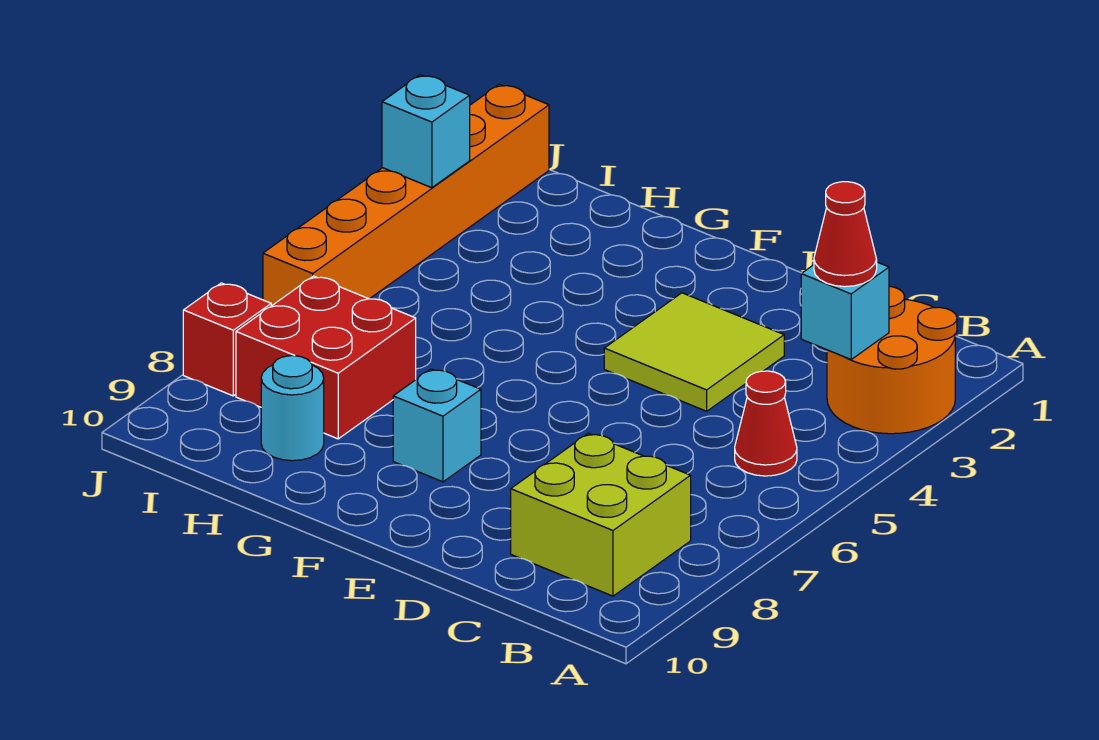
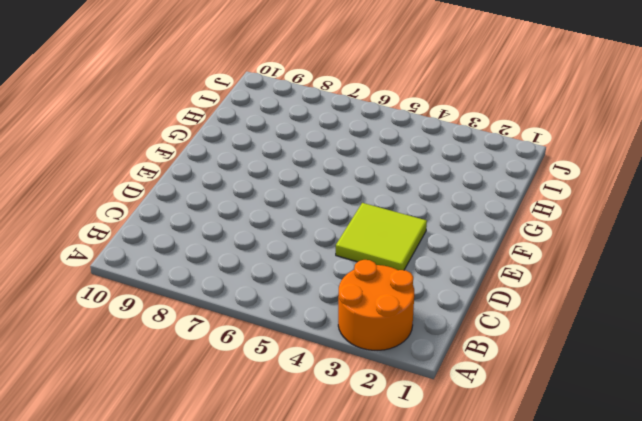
none -> red cone B5 level 1
none -> lime brick B8:C9 level 1
none -> cyan brick F8 level 1

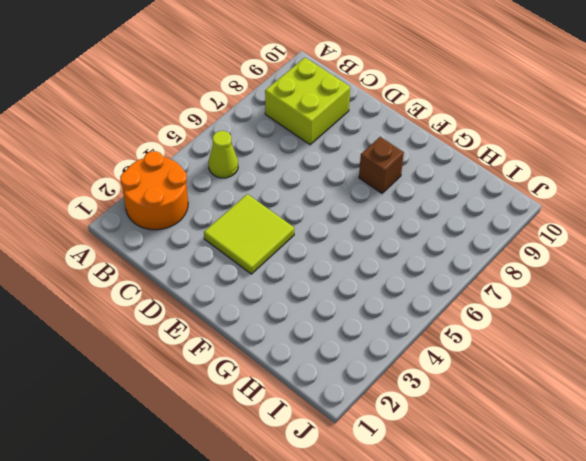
lime cone B5 level 1 -> red cone B5 level 1
brown brick F8 level 1 -> cyan brick F8 level 1
none -> red brick H7:I8 level 1
none -> cyan round brick H9 level 1
none -> orange brick J1:J6 level 1

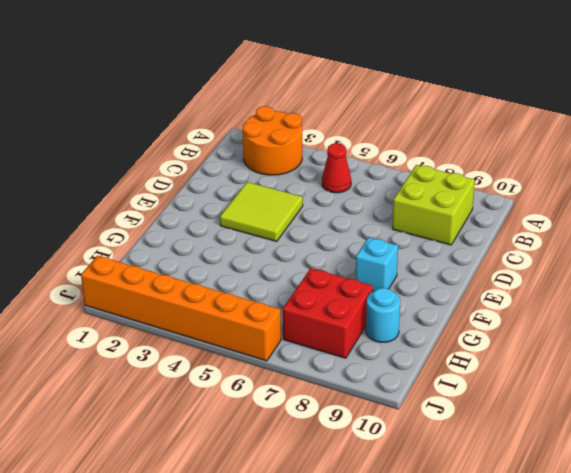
none -> red brick J8 level 1
none -> cyan brick B3 level 2
none -> cyan brick J3 level 2

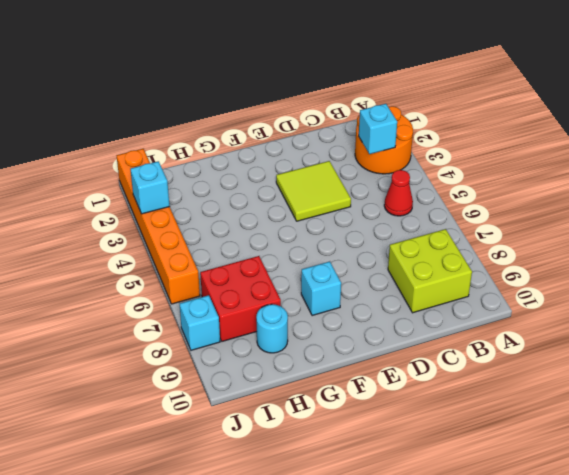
cyan brick J8 level 1 -> red brick J8 level 1
none -> red cone B3 level 3

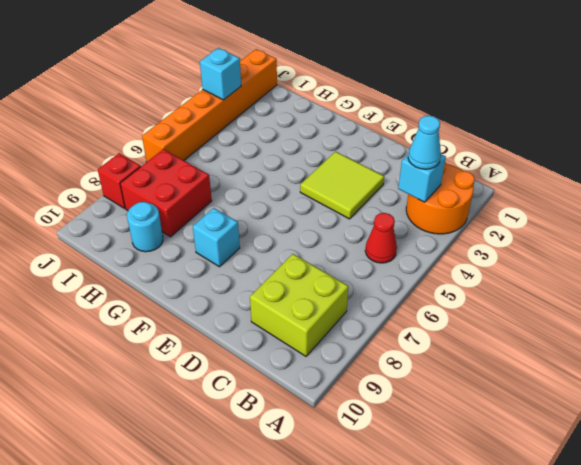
cyan cone B3 level 3 -> red cone B3 level 3

